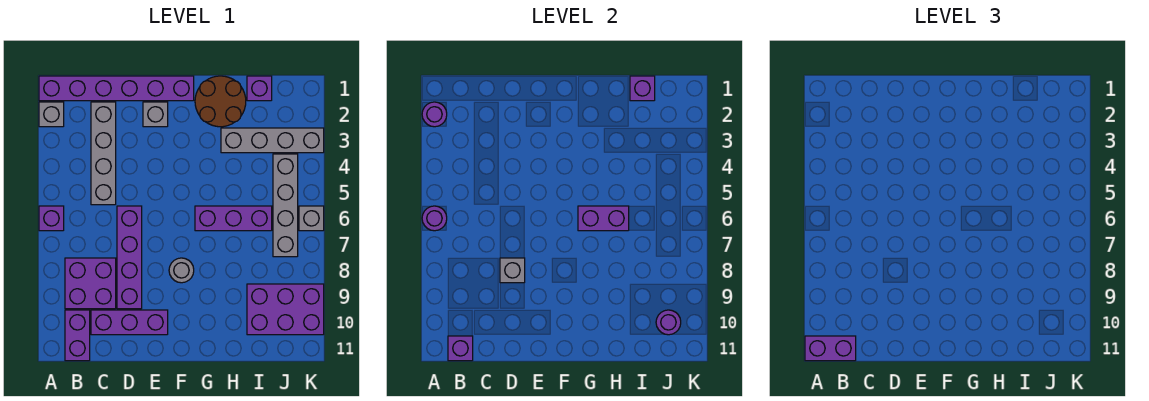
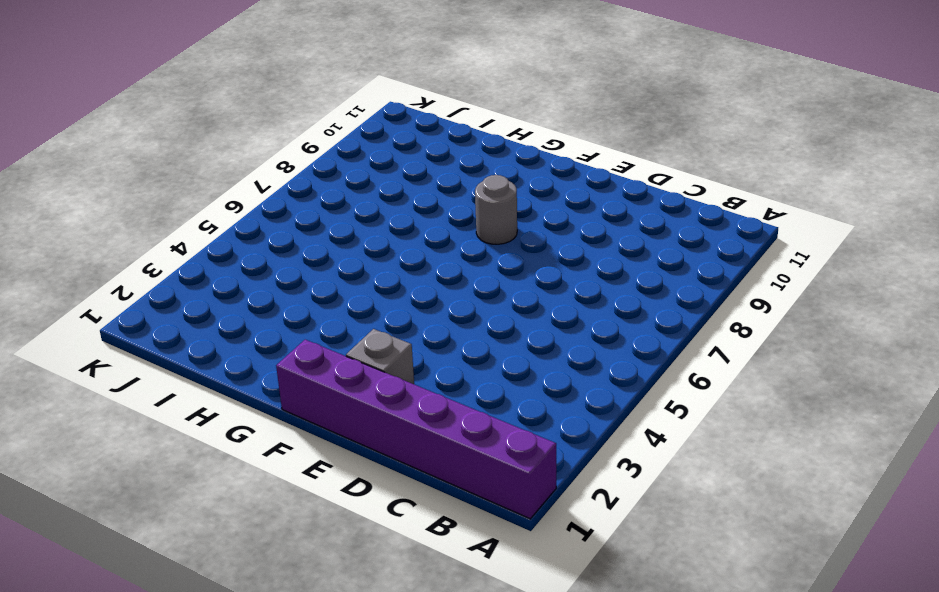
none -> grey brick A2 level 1
none -> purple brick A6 level 1
none -> purple brick B8:C9 level 1

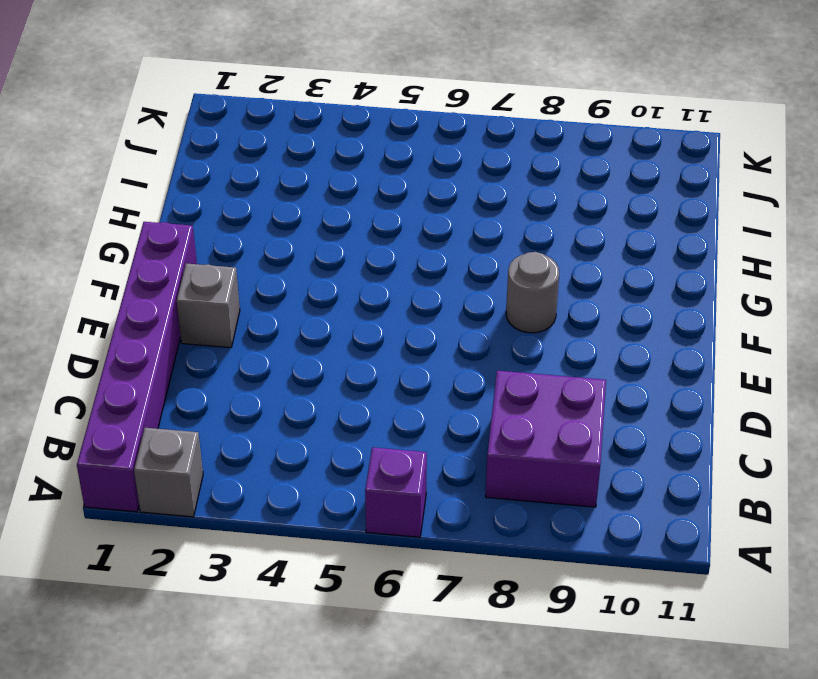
none -> purple brick B10:B11 level 1
none -> grey brick C2:C5 level 1
none -> purple brick C10:E10 level 1

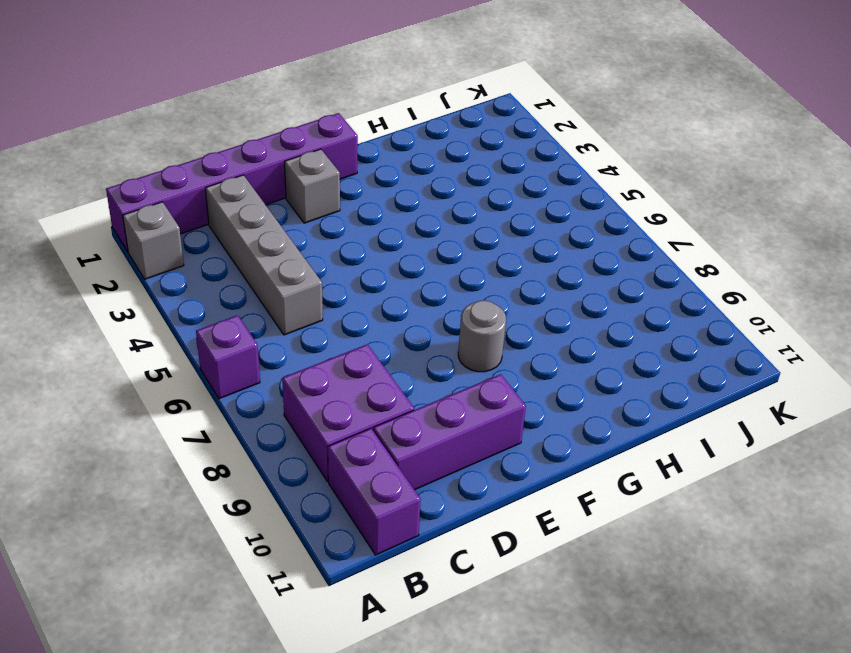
none -> purple brick D6:D9 level 1
none -> brown round brick G1:H2 level 1
none -> purple brick G6:I6 level 1

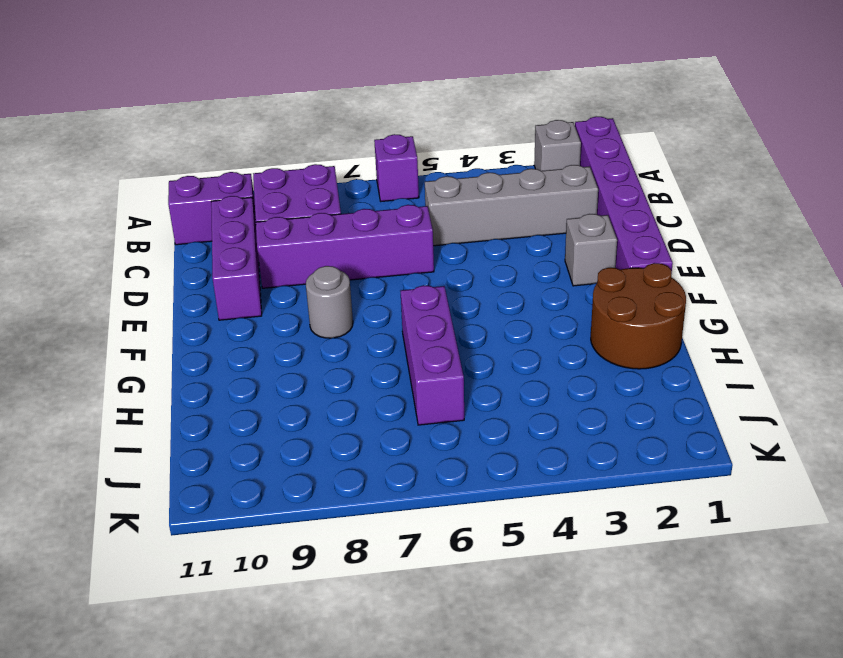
none -> grey brick H3:K3 level 1
none -> purple brick I1 level 1
none -> purple brick I9:K10 level 1

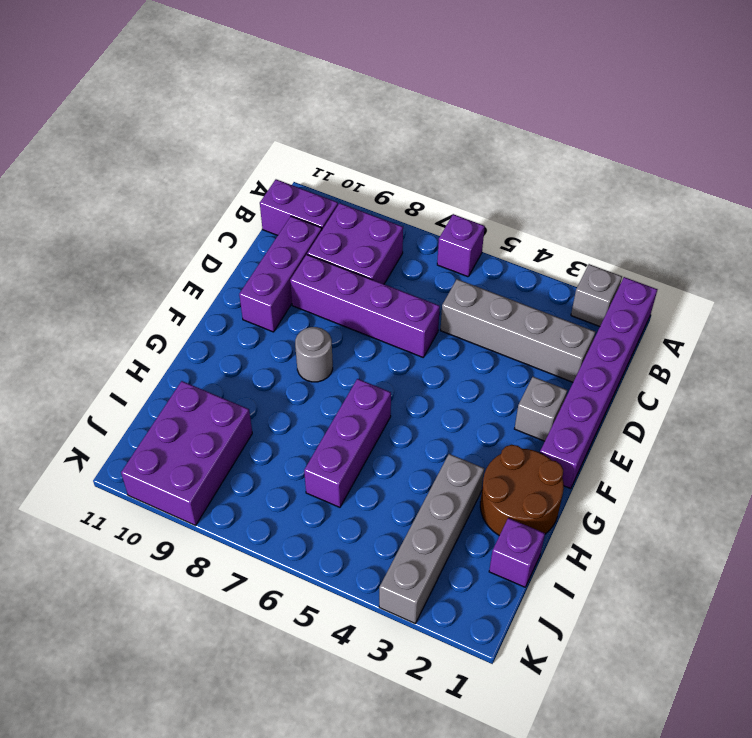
none -> grey brick J4:J7 level 1
none -> grey brick K6 level 1
none -> purple round brick A2 level 2

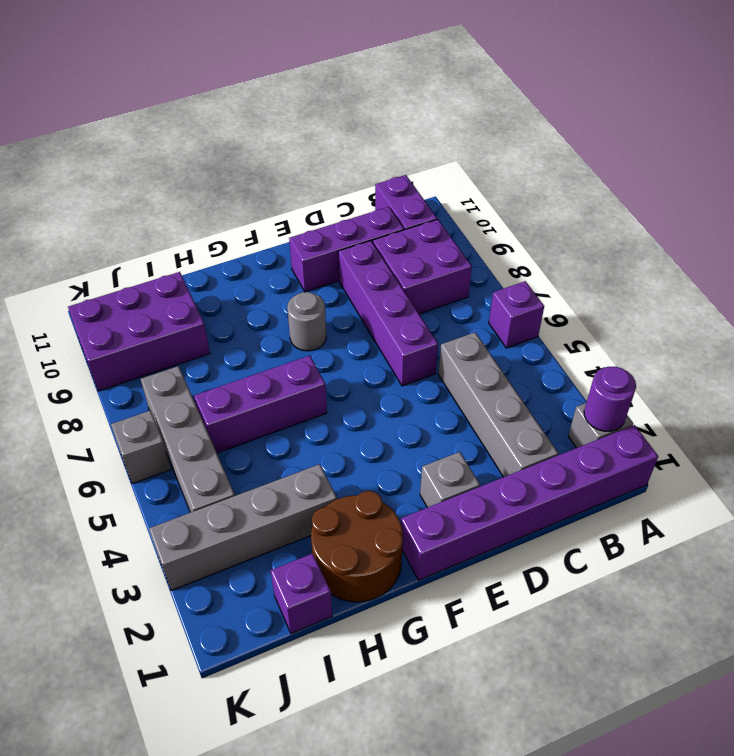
none -> purple round brick A6 level 2
none -> purple brick B11 level 2
none -> grey brick D8 level 2

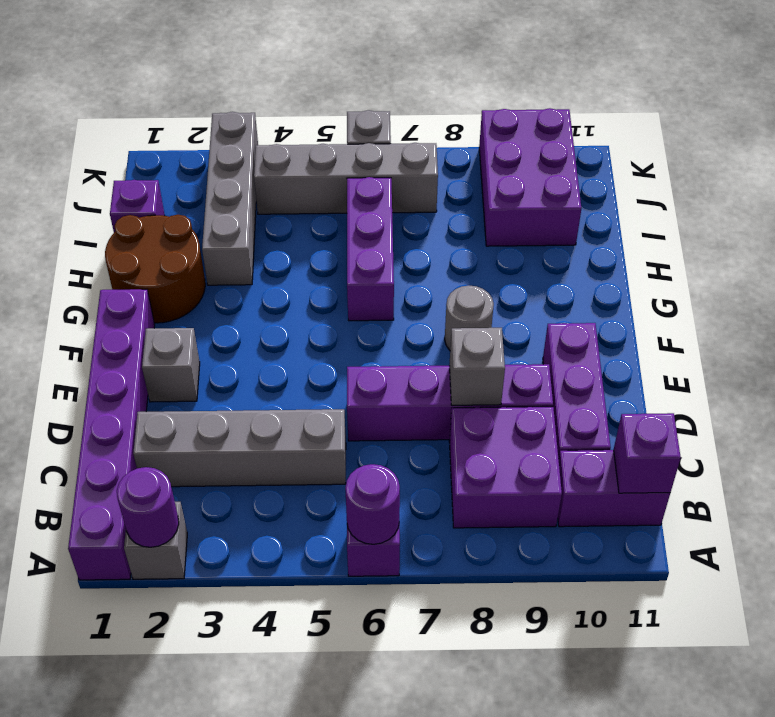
none -> purple brick G6:H6 level 2
none -> purple brick I1 level 2
none -> purple round brick J10 level 2

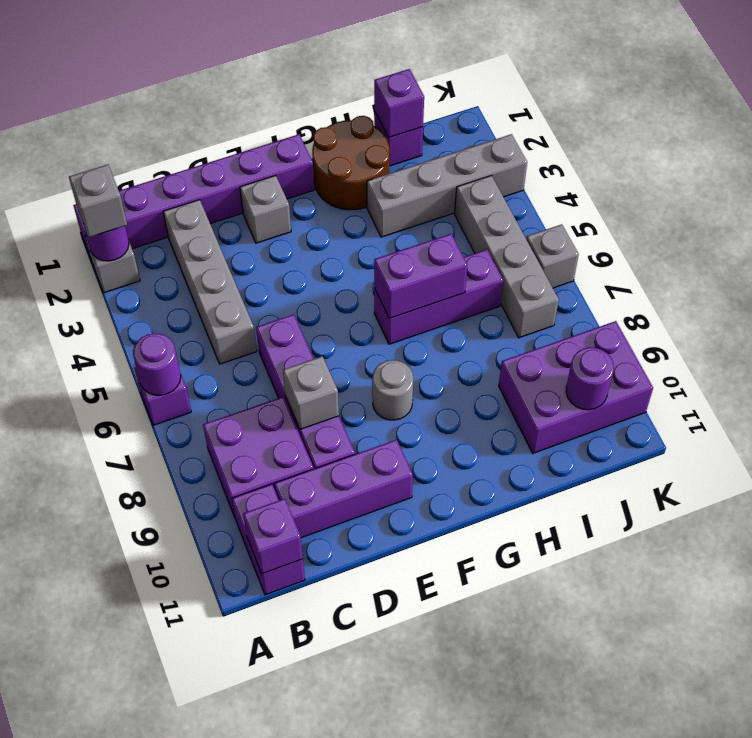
grey brick A2 level 3 -> none
none -> purple brick A11:B11 level 3

